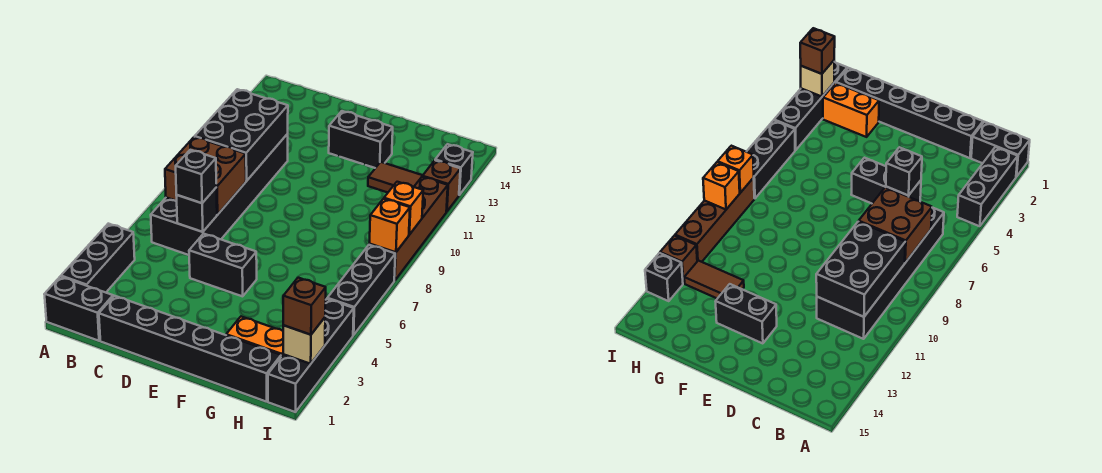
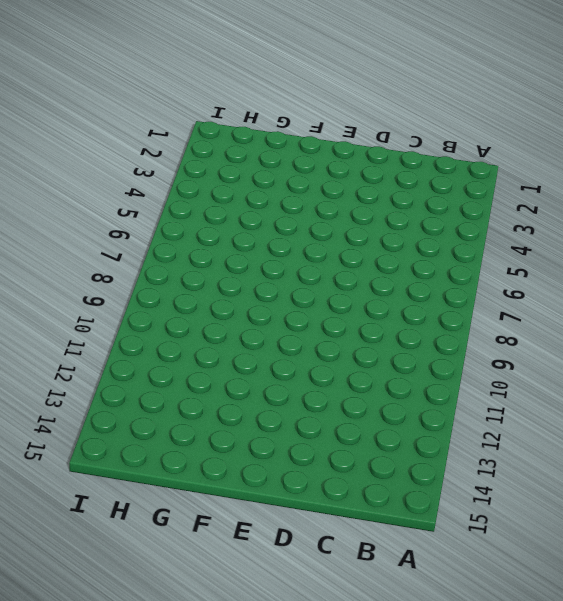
none -> black brick A1:B1 level 1
none -> black brick A2:A4 level 1
none -> black brick B6:C11 level 1

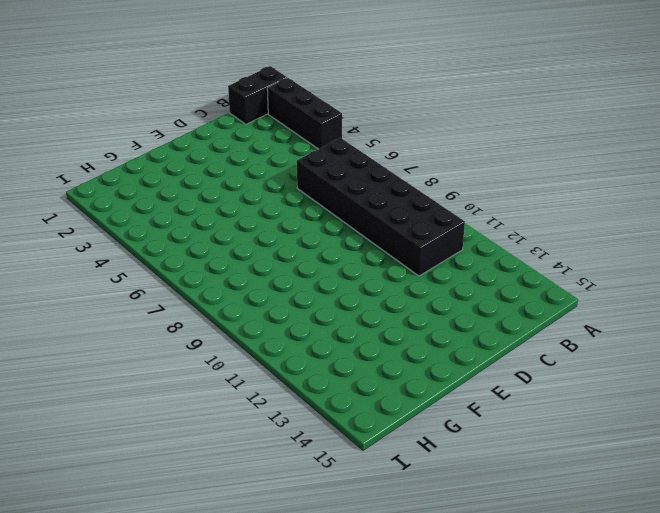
none -> black brick C1:H1 level 1
none -> black brick D5:E5 level 1
none -> black brick E13:F13 level 1

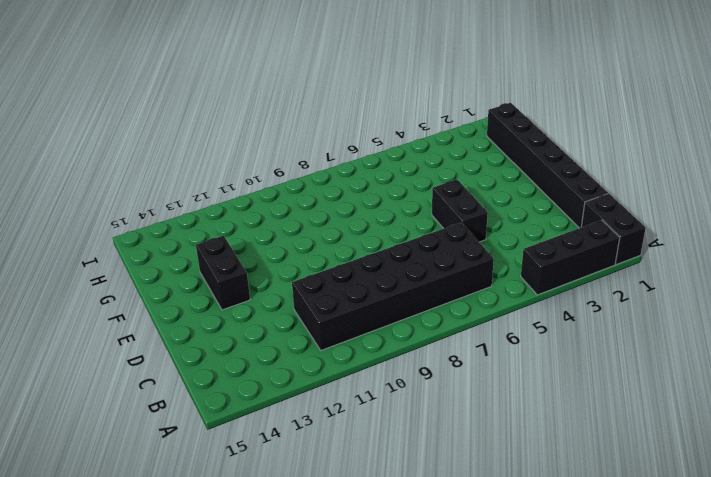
none -> orange brick G2:H2 level 1
none -> brown tile G12:H12 level 1
none -> black brick I1:I4 level 1

